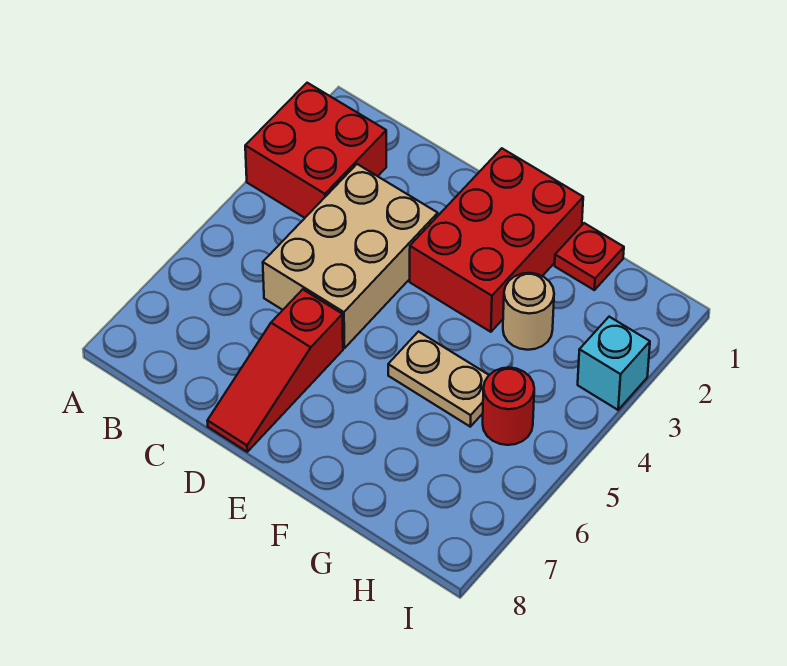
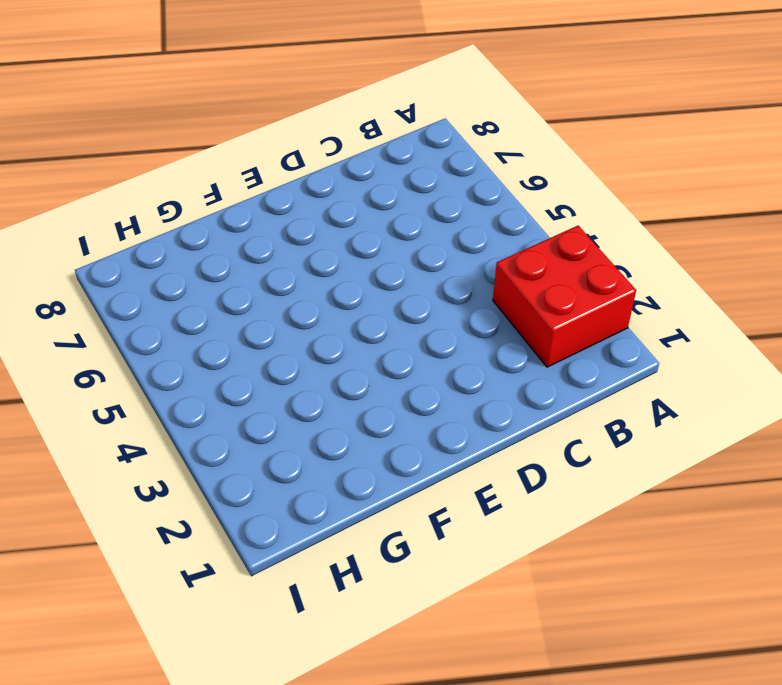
none -> tan brick C3:D5 level 1
none -> red slope D6:D8 level 1 top 6

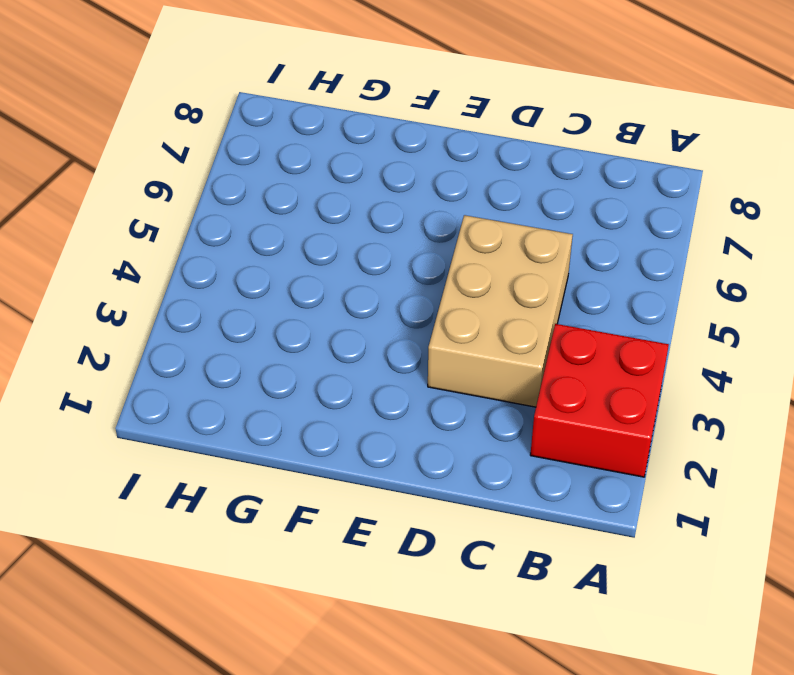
none -> red slope D6:D8 level 1 top 6
none -> red brick E1:F3 level 1

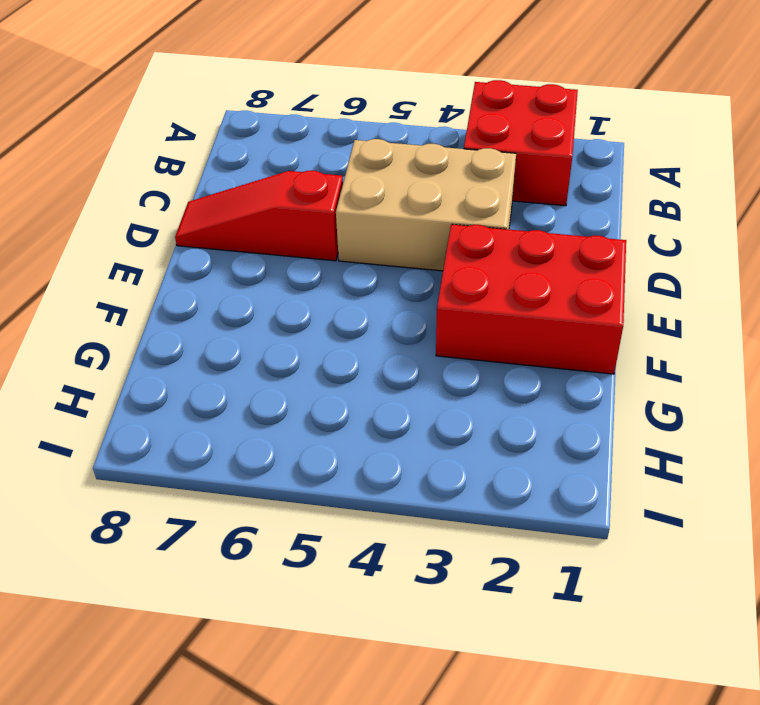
none -> tan plate F5:G5 level 1
none -> red plate G1 level 1

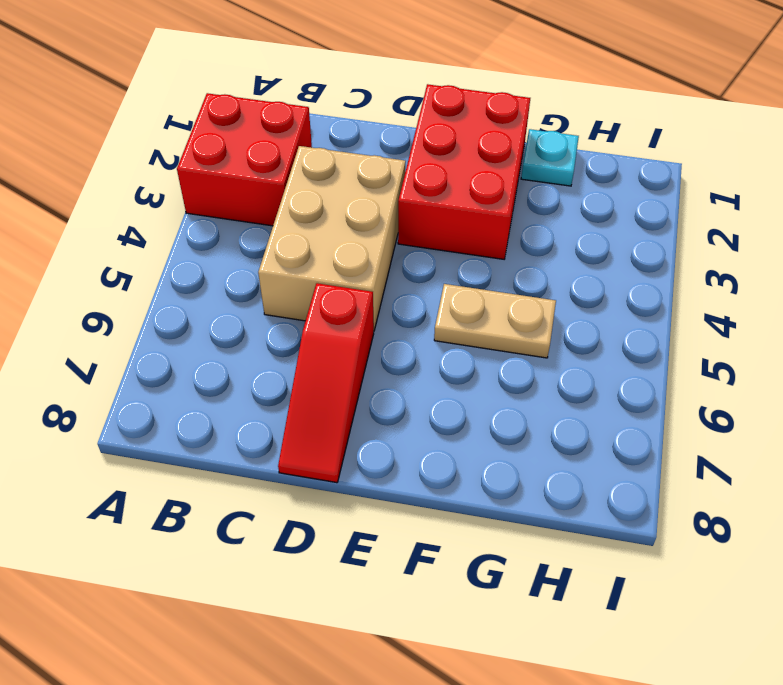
cyan plate G1 level 1 -> red plate G1 level 1
none -> tan round brick G3 level 1
none -> red round brick H5 level 1

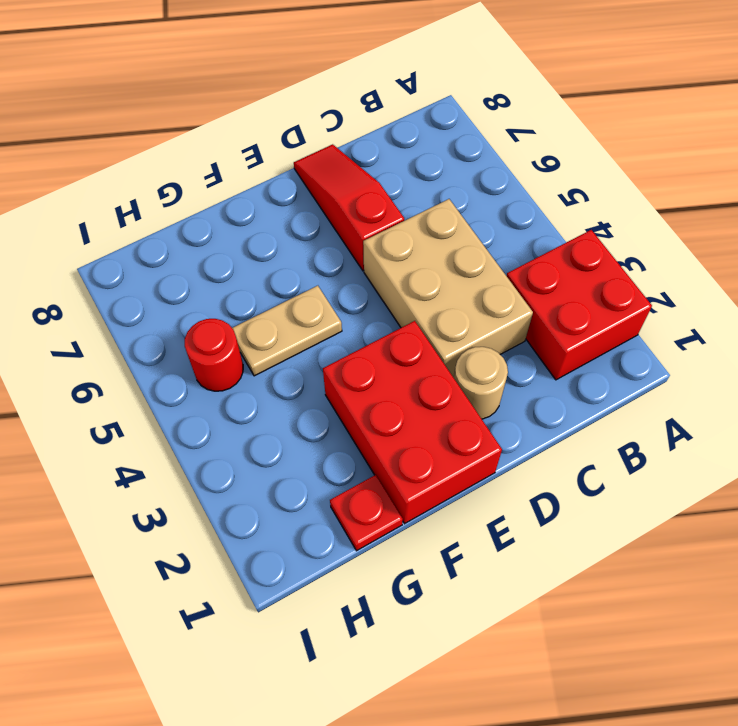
tan round brick D2 level 1 -> tan round brick G3 level 1
none -> cyan brick I3 level 1

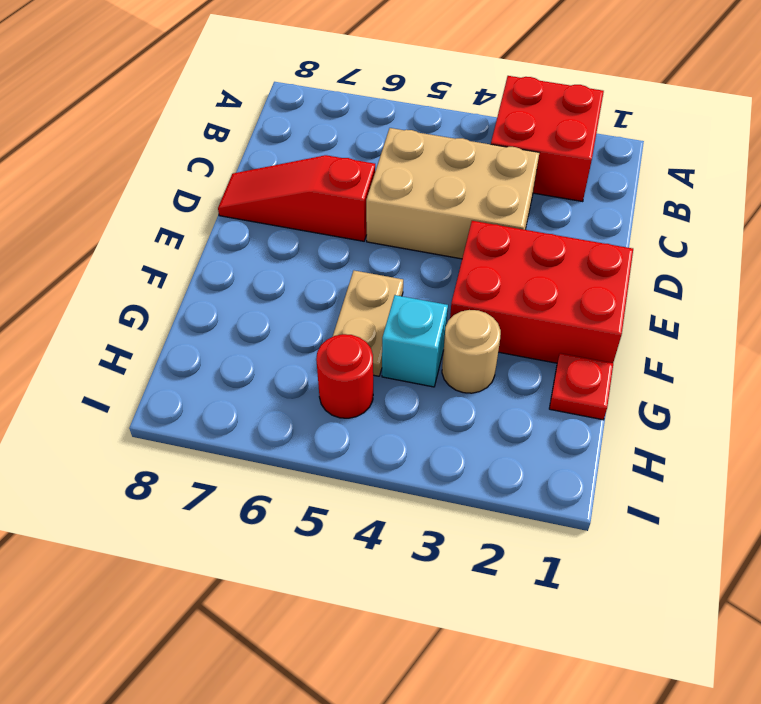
cyan brick G4 level 1 -> cyan brick I3 level 1

